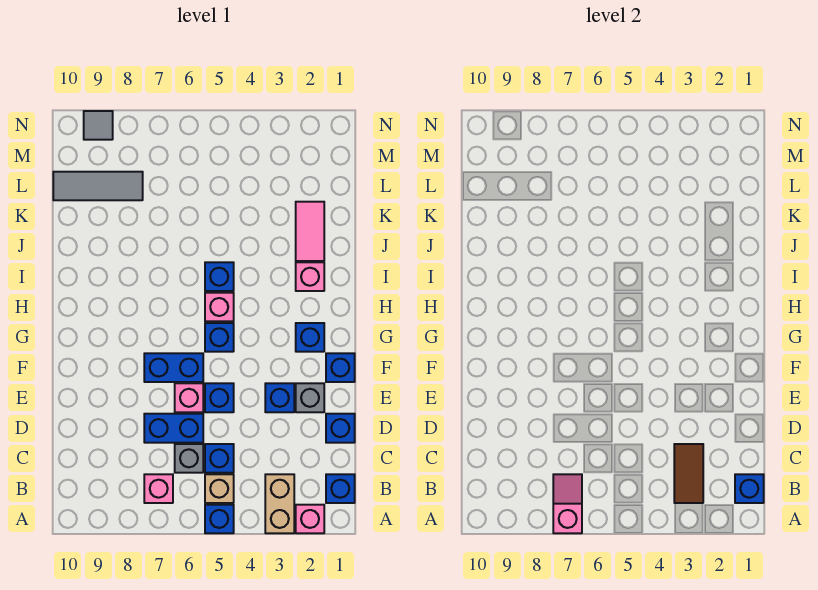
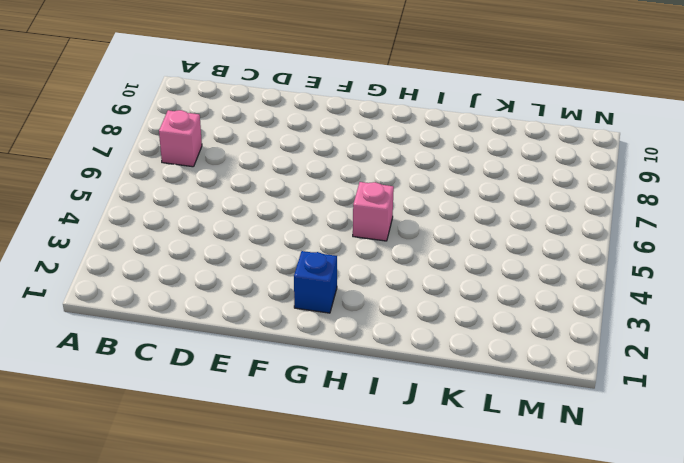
none -> pink brick A2 level 1
none -> tan brick A3:B3 level 1
none -> blue brick A5 level 1

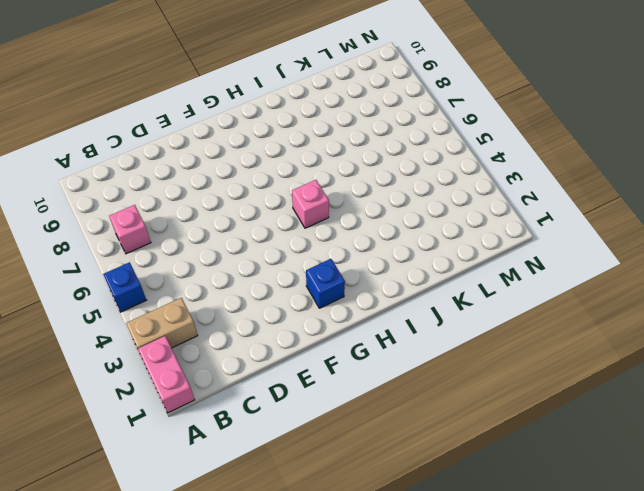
pink brick A1:A2 level 1 -> pink brick A2 level 1
none -> blue brick B1 level 1
none -> tan brick B5 level 1
none -> blue brick C5 level 1

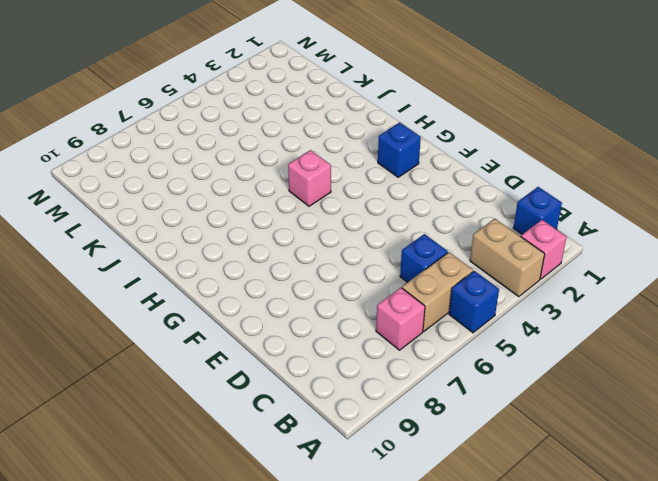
tan brick B5:B6 level 1 -> tan brick B5 level 1
none -> grey brick C6 level 1
none -> blue brick D1 level 1
none -> blue brick D6:D7 level 1

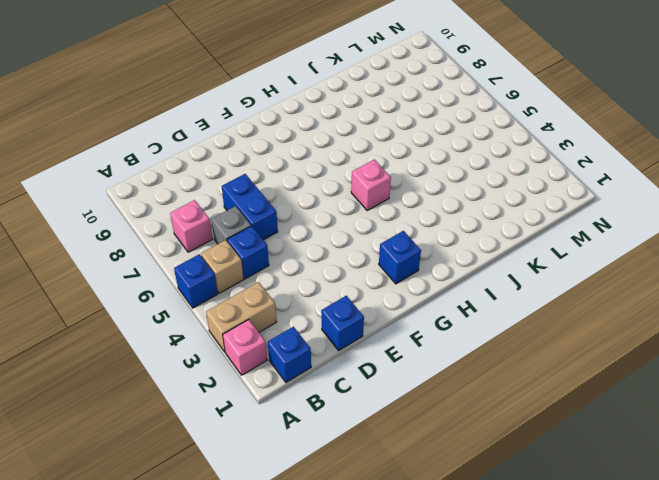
none -> grey brick E2 level 1
none -> blue brick E3 level 1
none -> blue brick E5 level 1

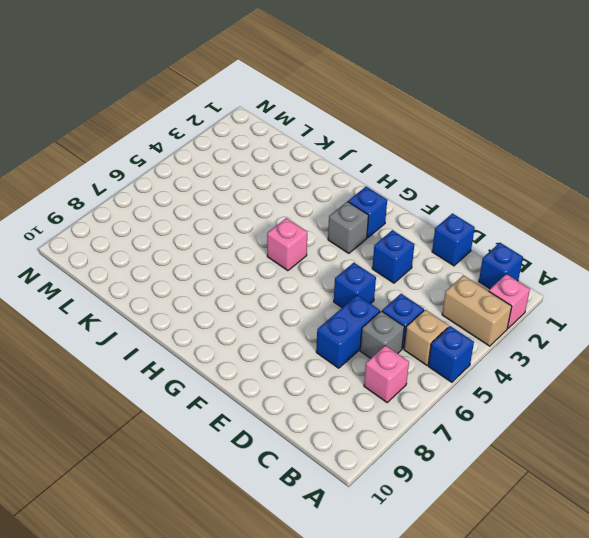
grey brick G3 level 1 -> grey brick E2 level 1
none -> pink brick E6 level 1
none -> blue brick F1 level 1
none -> blue brick F6:F7 level 1

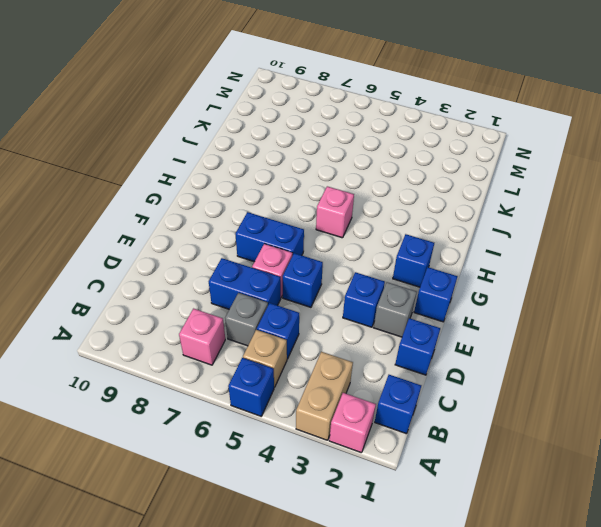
none -> blue brick G5 level 1
none -> pink brick I2 level 1
none -> blue brick I5 level 1

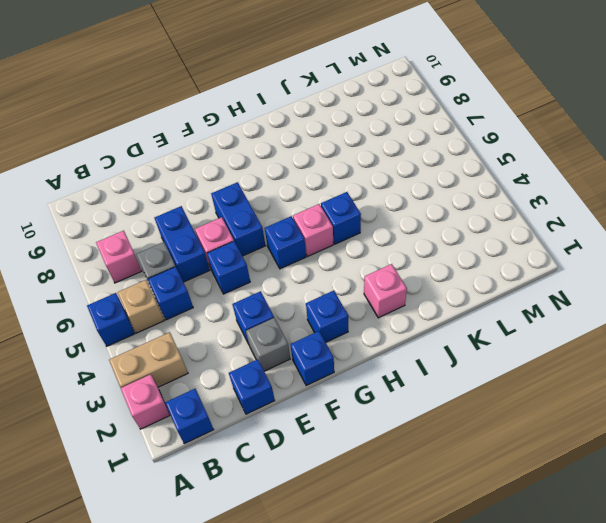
none -> pink tile J2:K2 level 1
none -> grey tile L8:L10 level 1
none -> grey tile N9 level 1

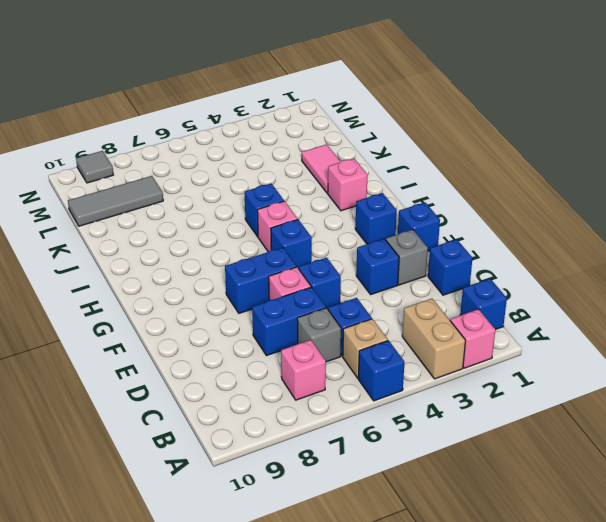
none -> pink slope A7:B7 level 2 top A
none -> blue brick B1 level 2
none -> brown tile B3:C3 level 2

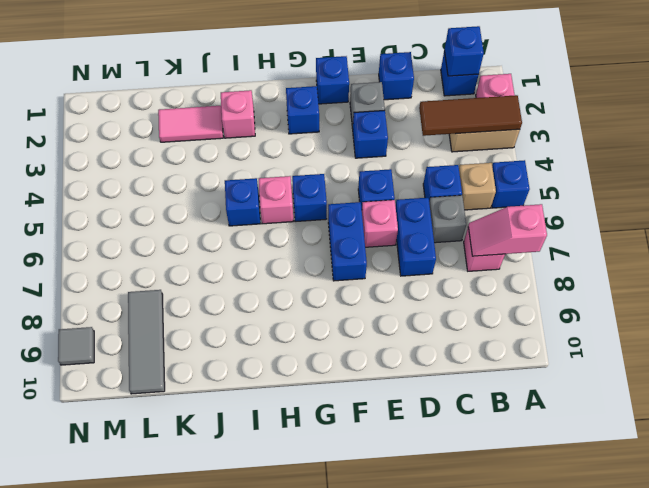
brown tile A3:C3 level 2 -> brown tile B3:C3 level 2

